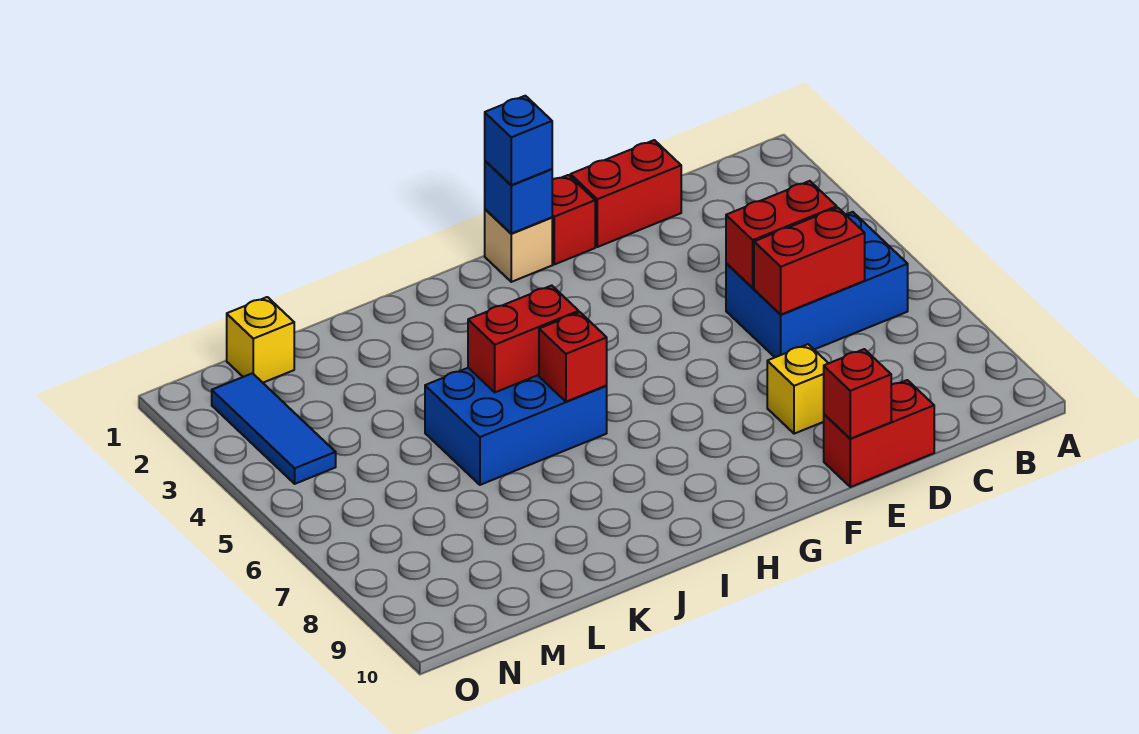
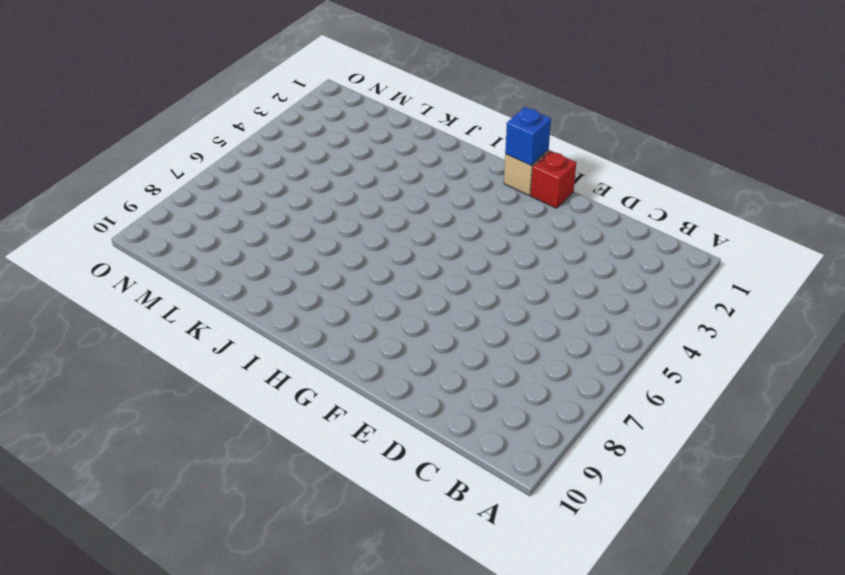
none -> blue brick B5:D6 level 1
none -> red brick D1:E1 level 1
none -> red brick D10:E10 level 1

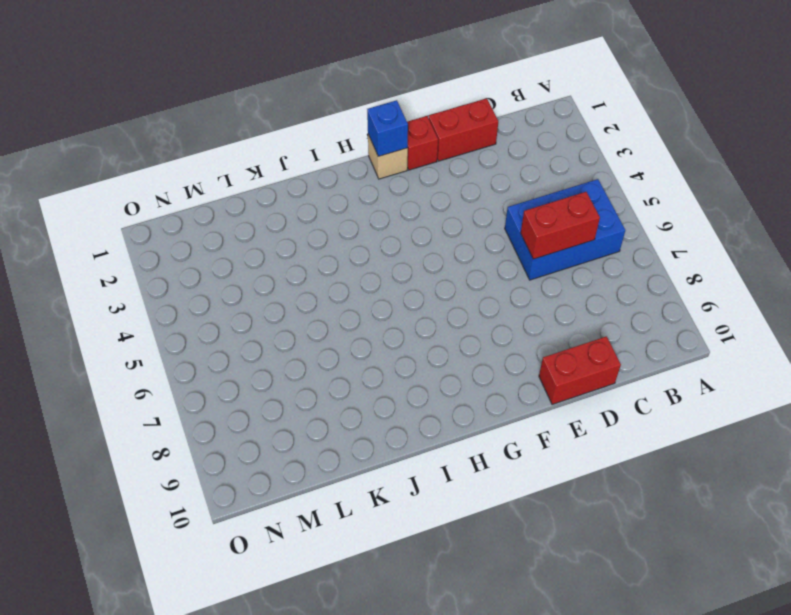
none -> yellow brick E8 level 1
none -> blue brick I5:K6 level 1
none -> yellow brick M1 level 1

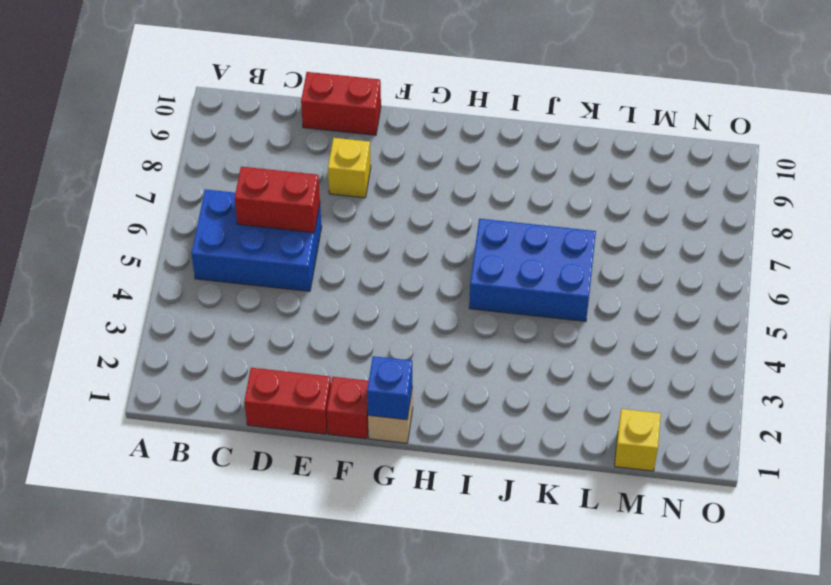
none -> blue tile N2:N4 level 1
none -> red brick C5:D5 level 2
none -> red brick E10 level 2

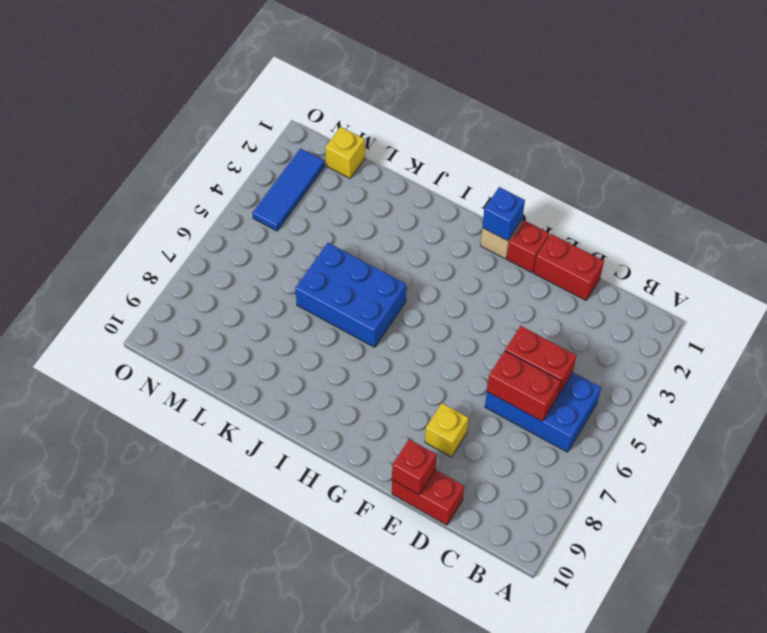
none -> red brick I5:J5 level 2
none -> red brick I6 level 2
none -> blue brick G1 level 3

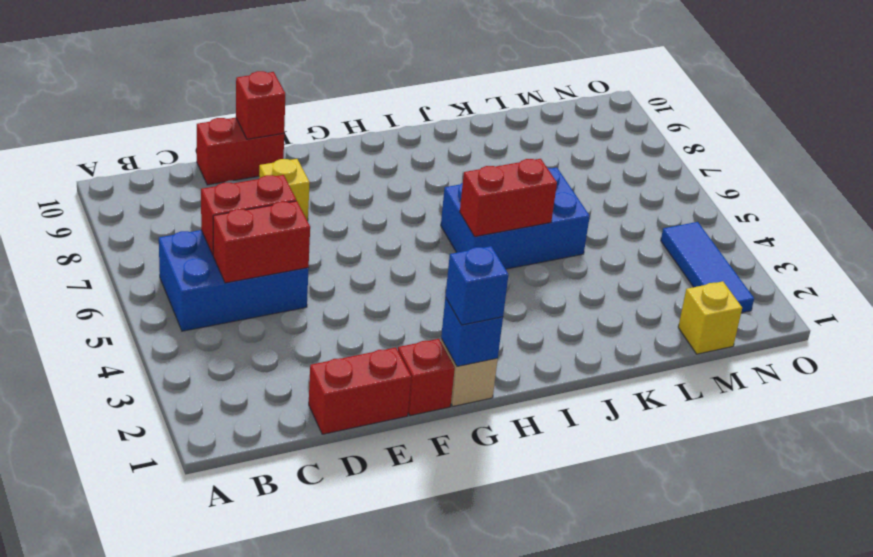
none -> red brick I6 level 2

